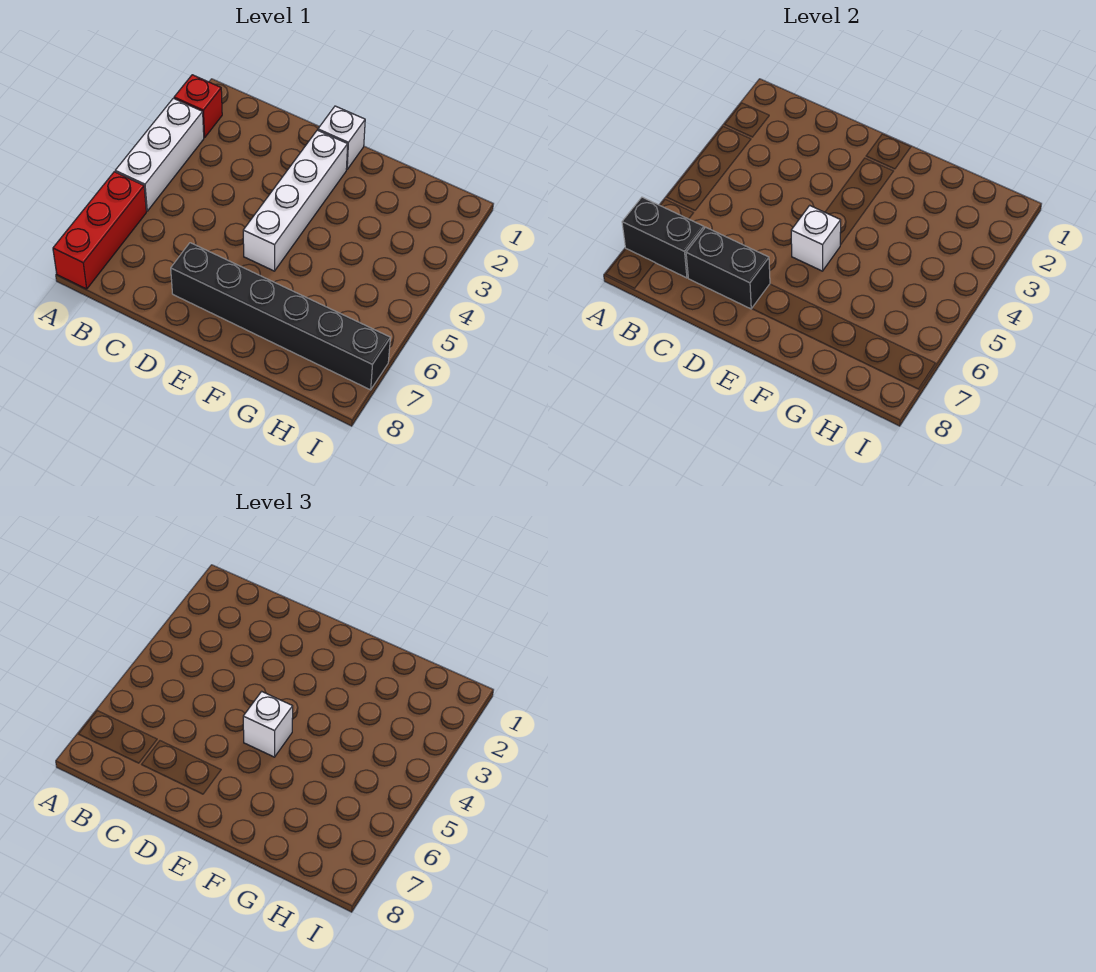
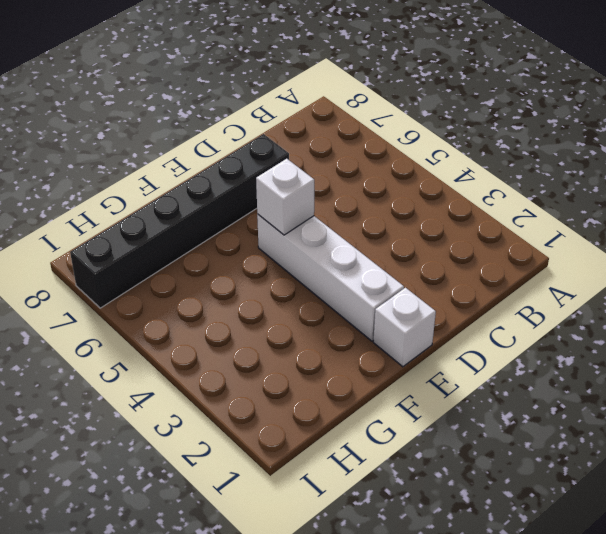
none -> red brick A2 level 1
none -> white brick A3:A5 level 1

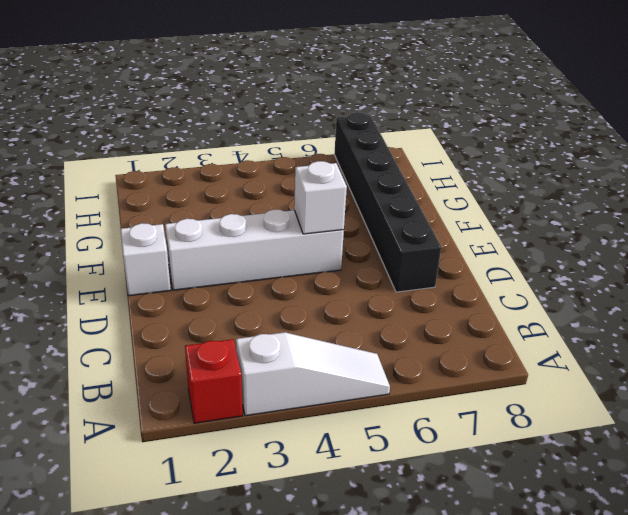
white slope A3:A5 level 1 top 3 -> white brick A3:A5 level 1
none -> red brick A6:A8 level 1
none -> black brick A7:B7 level 2

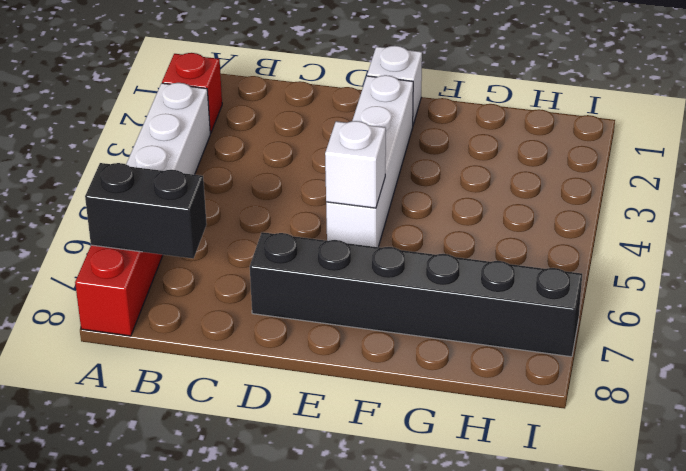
none -> black brick C7:D7 level 2
none -> white brick E5 level 3

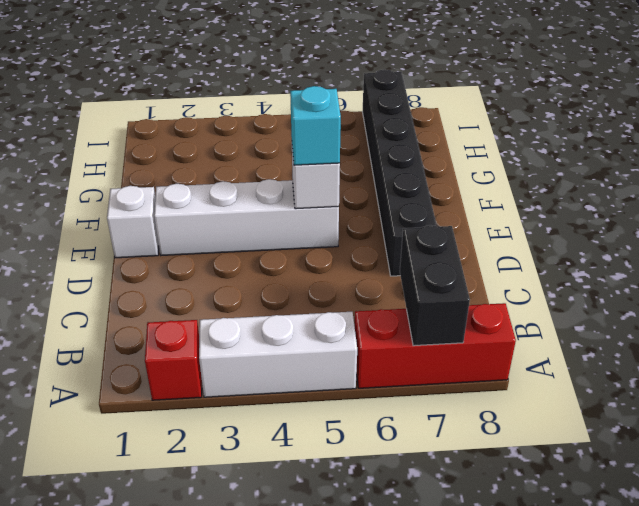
cyan brick E5 level 3 -> white brick E5 level 3
none -> black brick C7:D7 level 2

